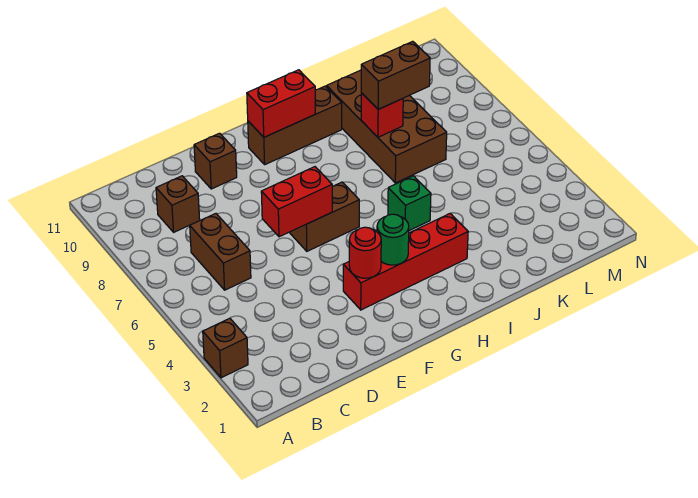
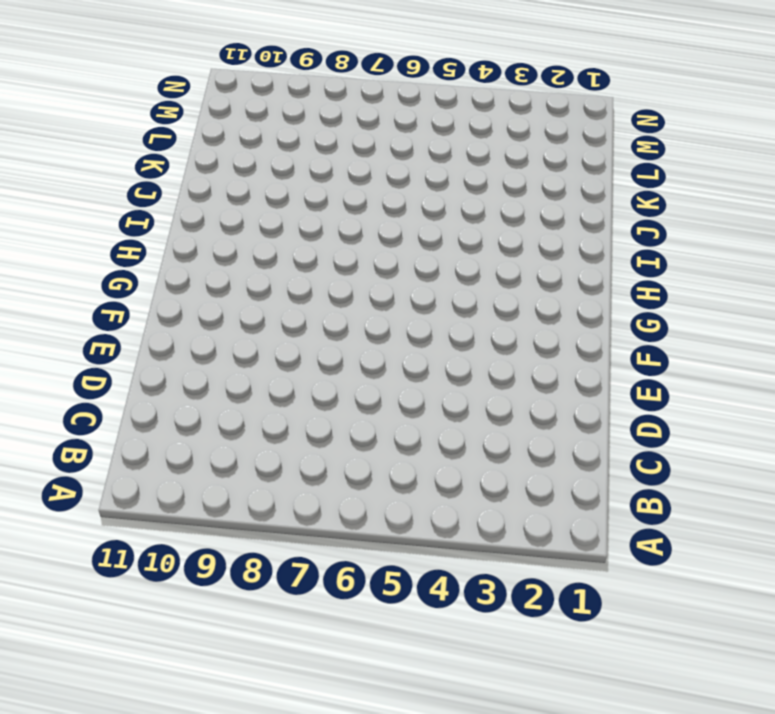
none -> brown brick A3 level 1
none -> brown brick C6:C7 level 1
none -> brown brick C9 level 1

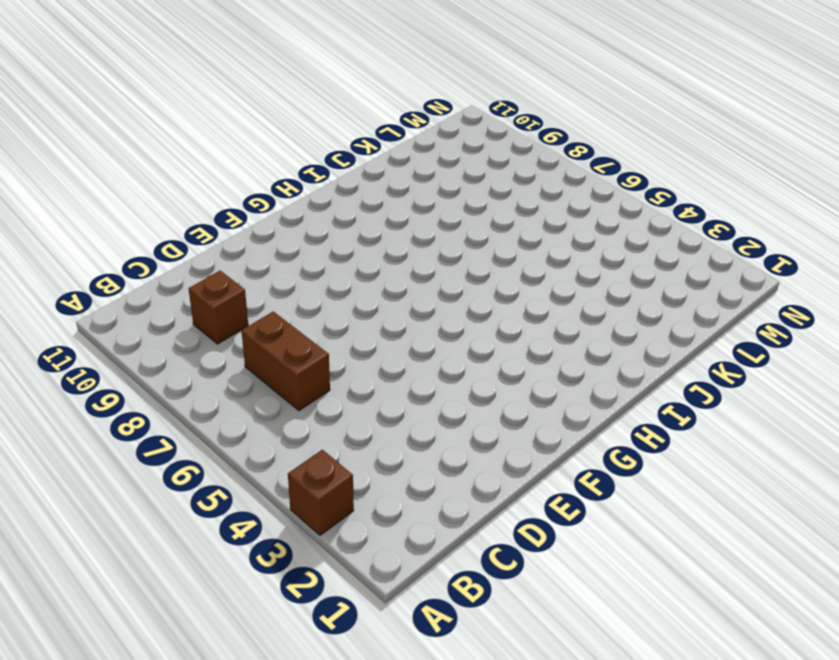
none -> brown brick E10 level 1
none -> red brick F3:I3 level 1
none -> brown brick F6:G6 level 1

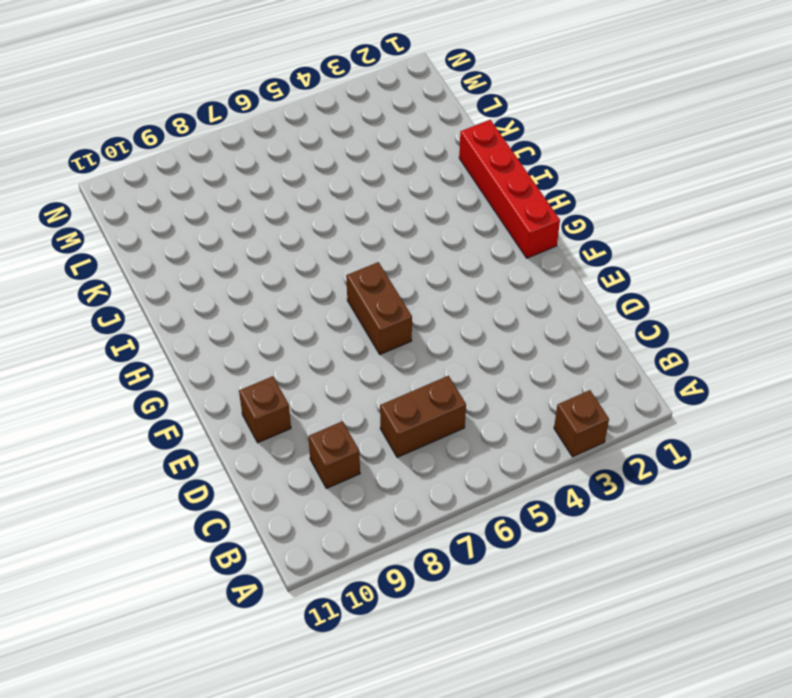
red brick G1:J1 level 1 -> red brick F3:I3 level 1
none -> brown brick G10:I10 level 1
none -> green brick I5 level 1
none -> brown brick J7:K10 level 1

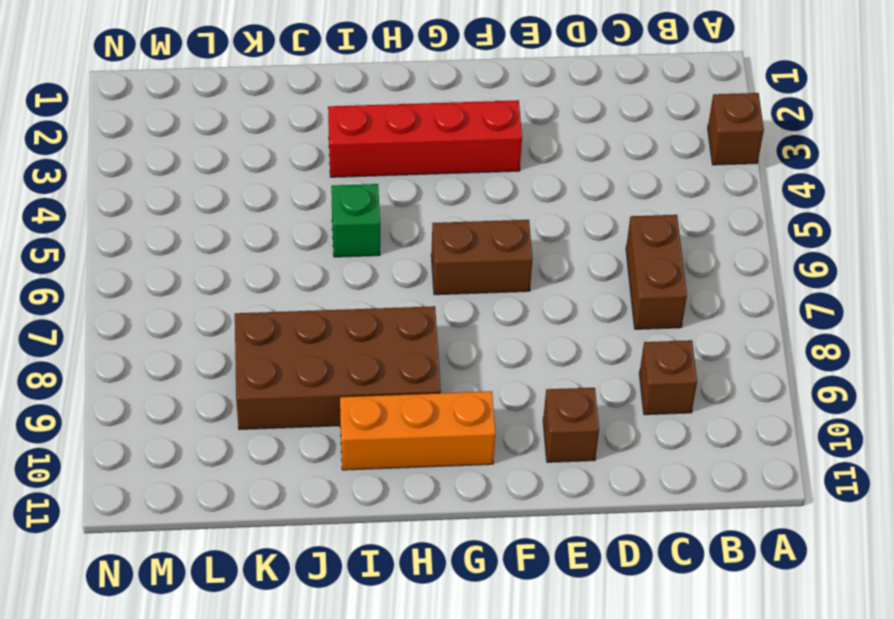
orange brick G10:I10 level 1 -> brown brick G10:I10 level 1
brown brick H8:K9 level 1 -> brown brick J7:K10 level 1
none -> red brick E6:F6 level 2
none -> red round brick F3 level 2
none -> green round brick G3 level 2

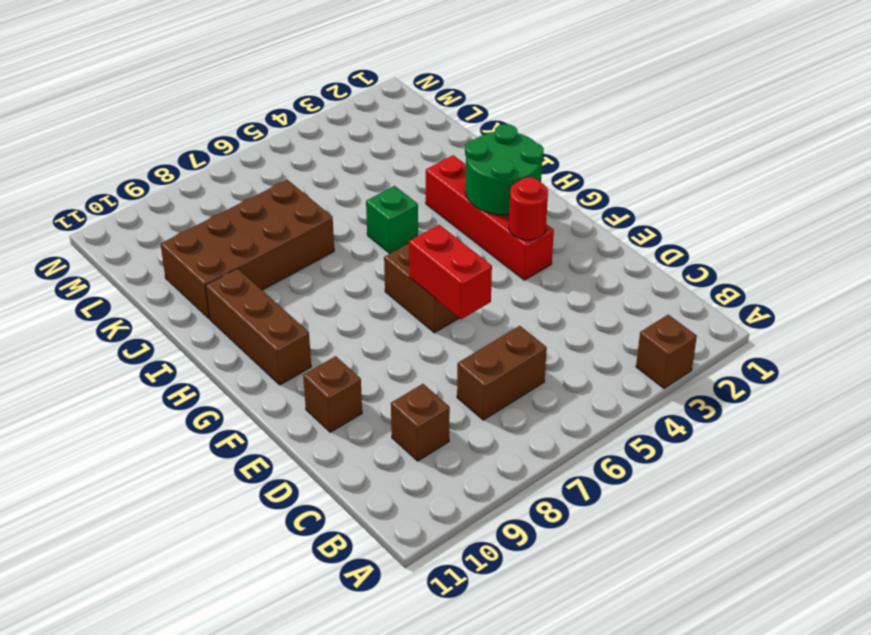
green round brick G2:H3 level 2 -> green round brick G3 level 2
none -> red brick G10:H10 level 2
none -> red brick J8 level 2
none -> brown brick J8:K8 level 3

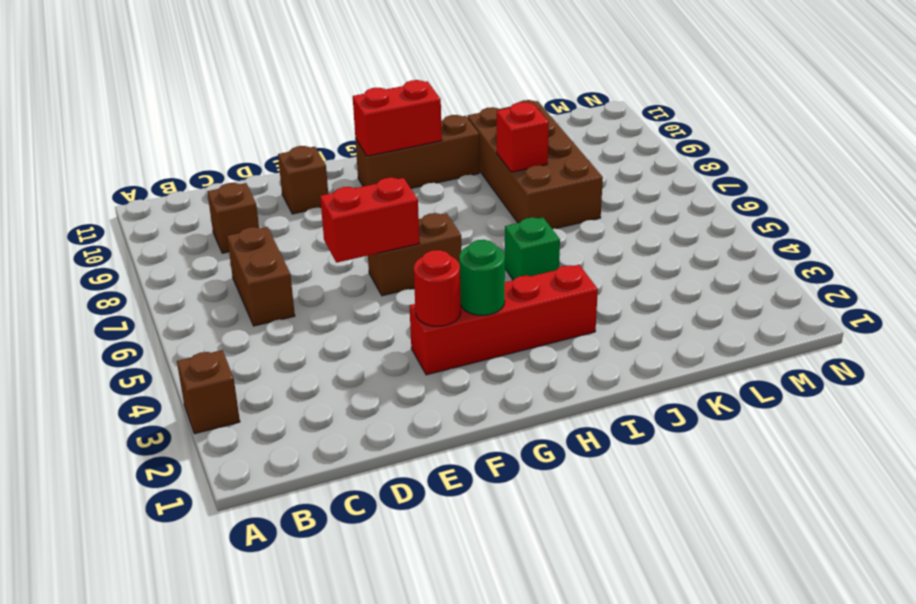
none -> brown brick J8:K8 level 3

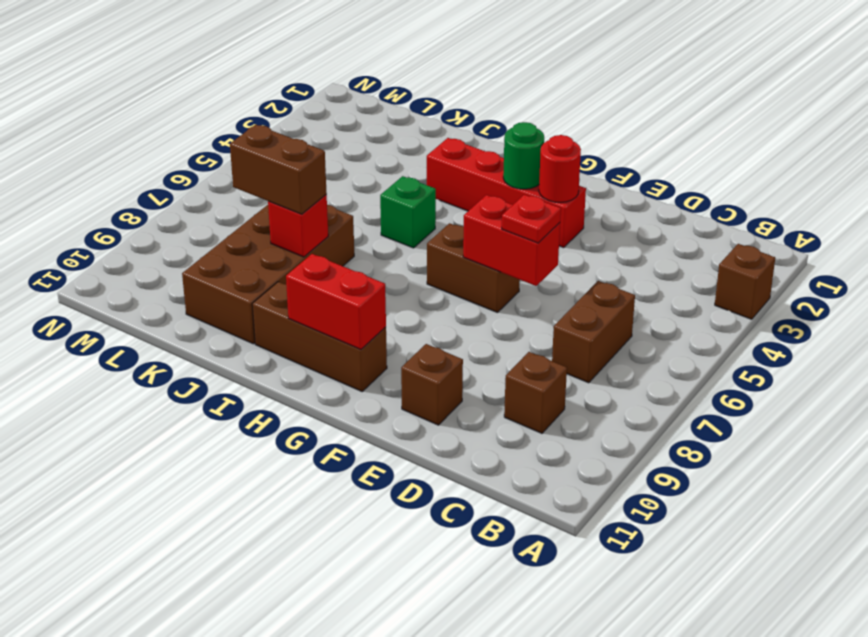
red plate E6 level 3 -> none

